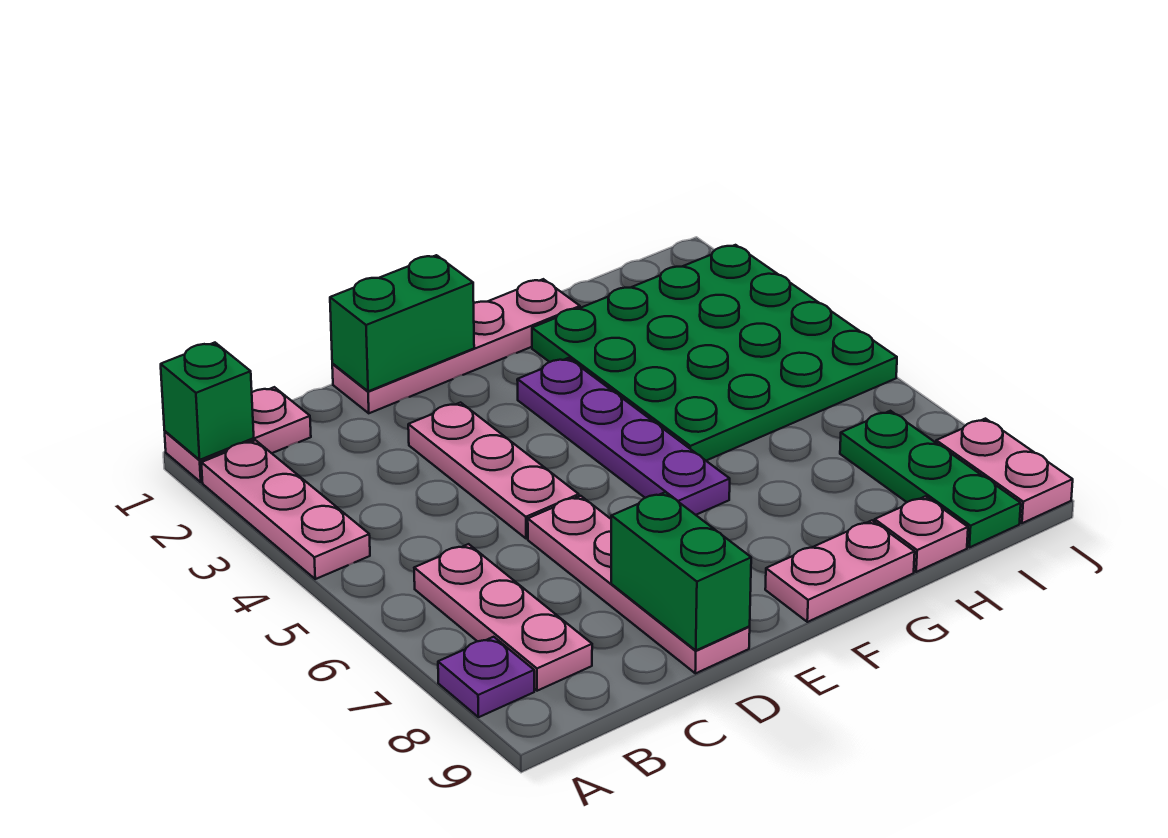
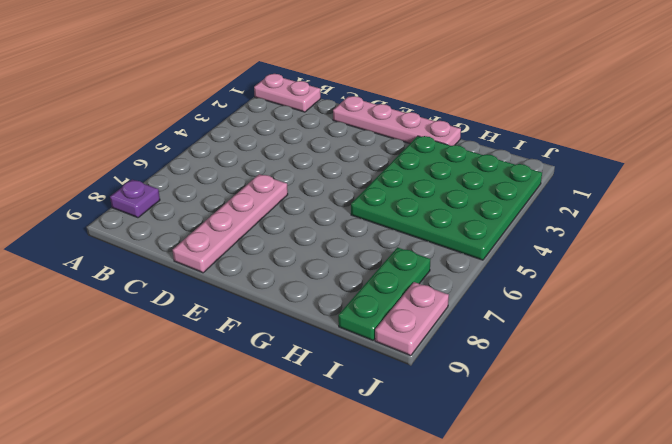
none -> pink plate A2:A4 level 1
none -> pink plate B6:B8 level 1
none -> pink plate D3:D5 level 1

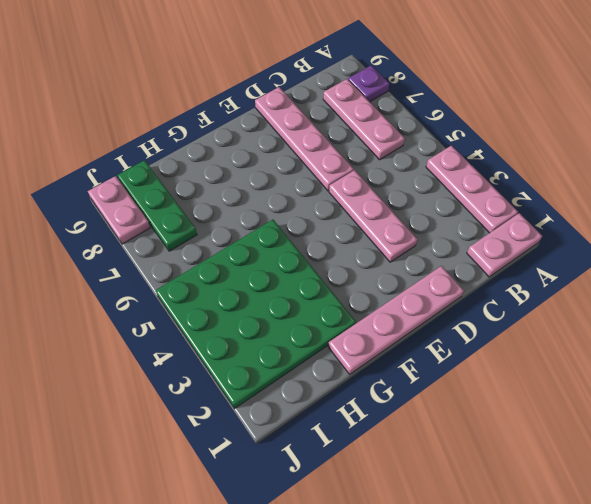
none -> purple plate F3:F6 level 1
none -> pink plate F9:G9 level 1
none -> pink plate H9 level 1

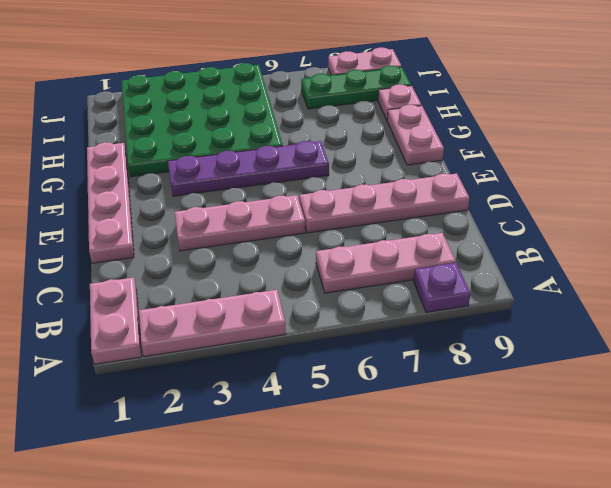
none -> green brick A1 level 2
none -> green brick D1:E1 level 2
none -> green brick D8:D9 level 2

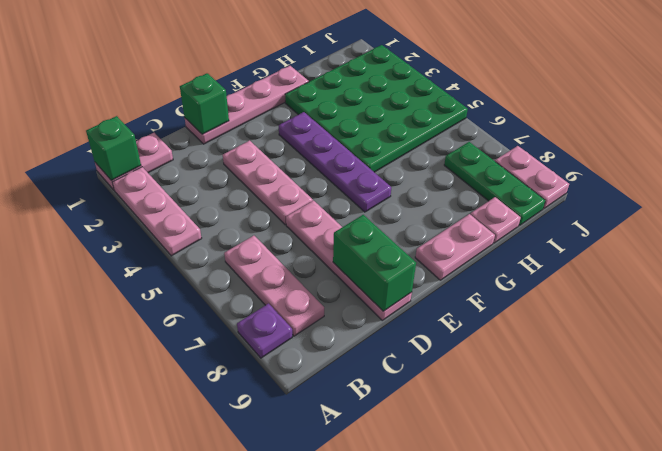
green brick D1 level 2 -> green brick D1:E1 level 2

